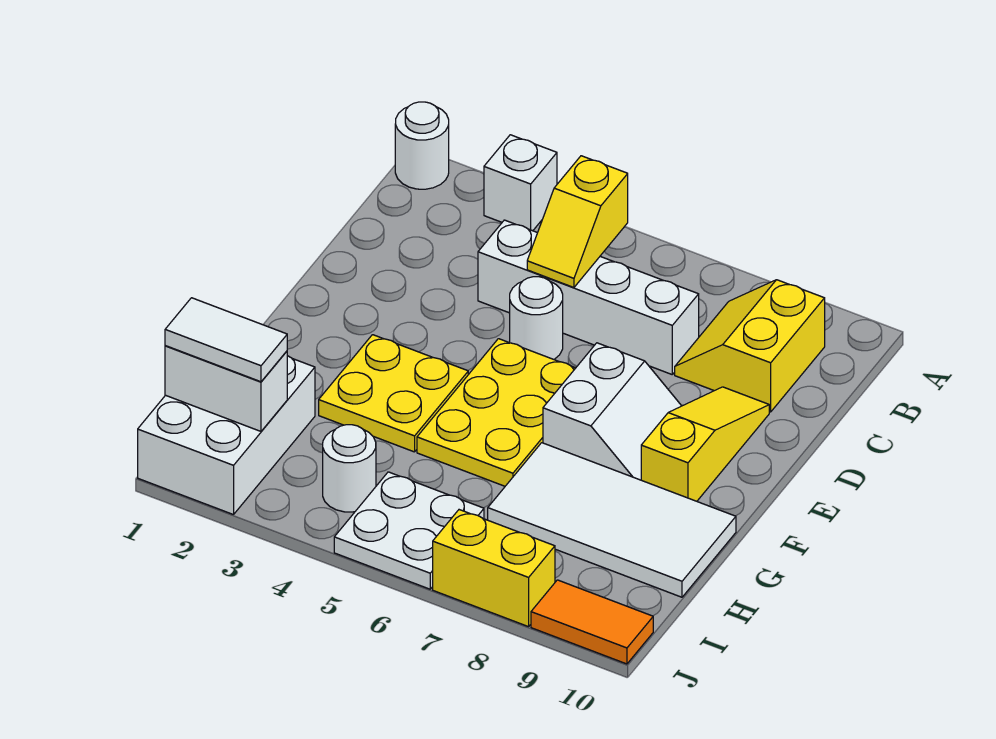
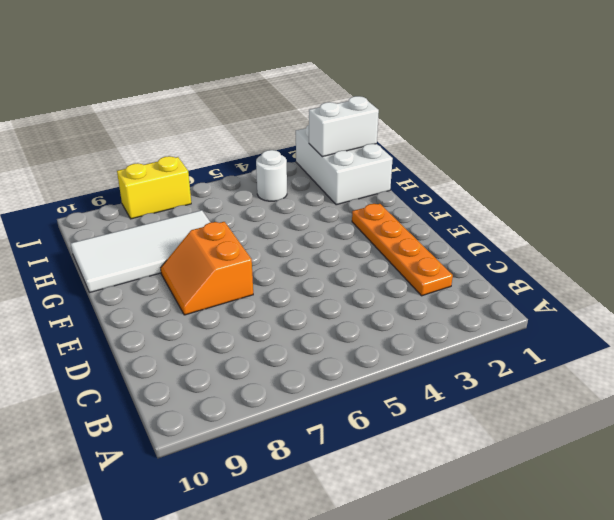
orange plate C2:F2 level 1 -> none
orange slope E7:F8 level 1 top 7 -> white slope E7:F8 level 1 top 7
none -> white round brick A1 level 1
none -> white brick A3 level 1
none -> yellow slope B8:C9 level 1 top 9

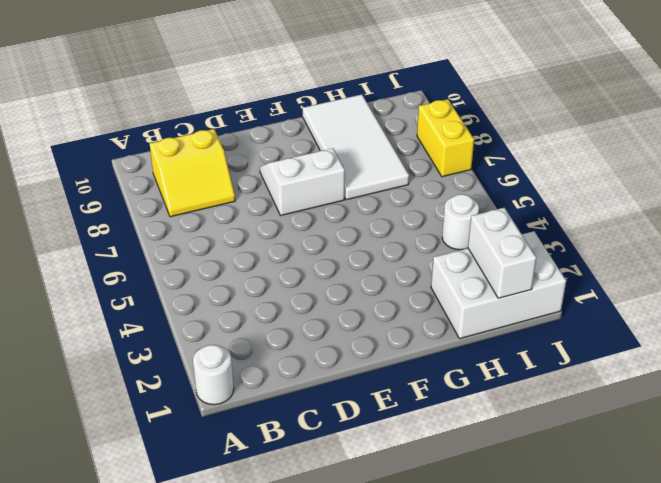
none -> white brick A3 level 1
none -> white brick C4:C7 level 1
none -> white round brick D5 level 1

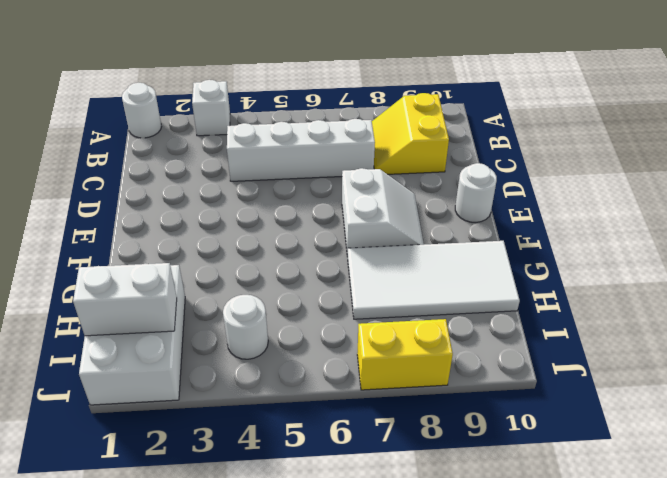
white round brick E10 level 1 -> white round brick D5 level 1
none -> yellow slope D9:F9 level 1 top F
none -> yellow plate E5:G6 level 1
none -> yellow plate F3:G4 level 1

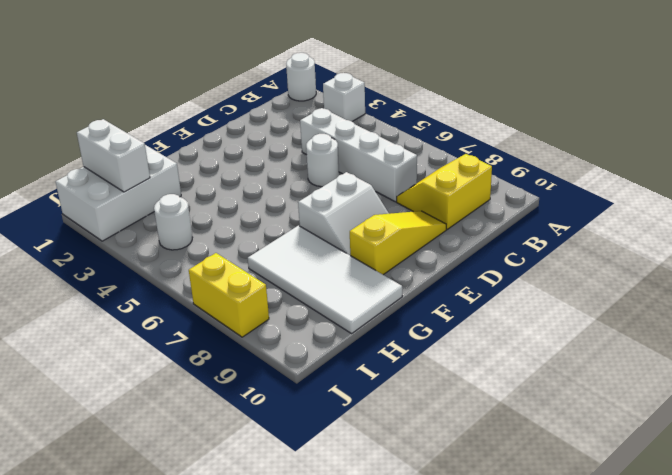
none -> yellow plate E5:G6 level 1
none -> yellow plate F3:G4 level 1
none -> white plate I5:J6 level 1

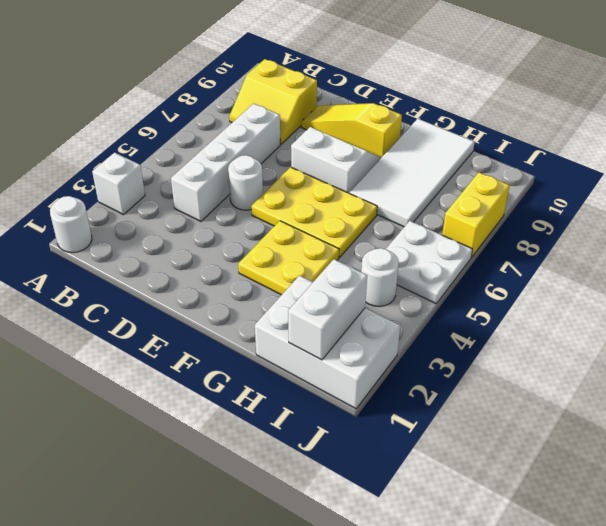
none -> orange tile J9:J10 level 1
none -> yellow slope B5:C5 level 2 top B
none -> white tile I1:I2 level 3

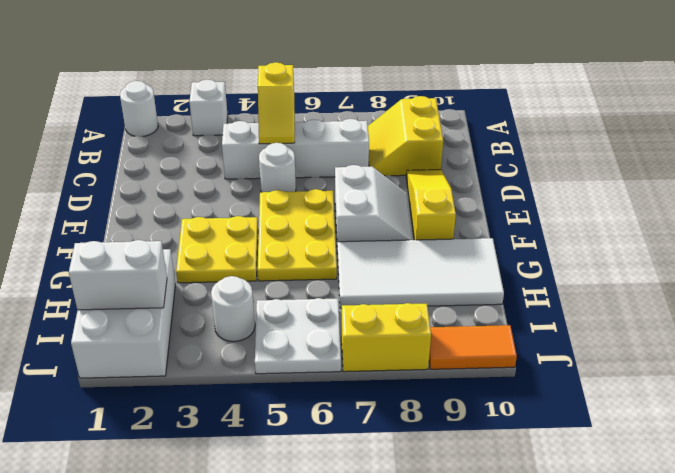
none -> white tile I1:I2 level 3

